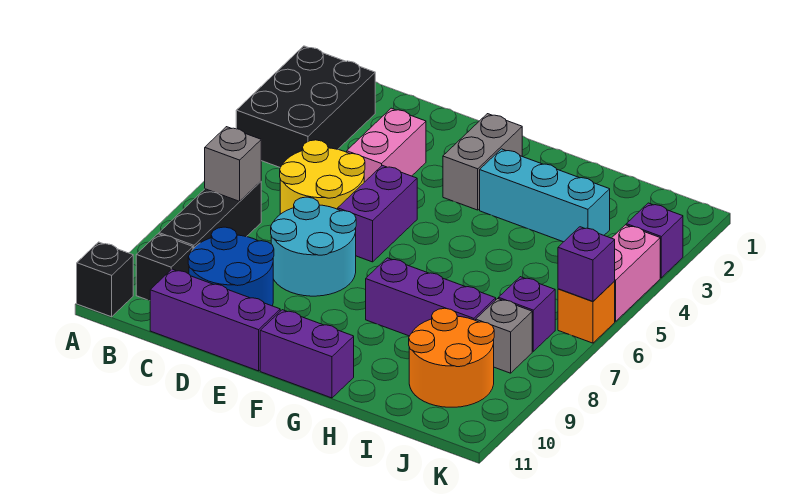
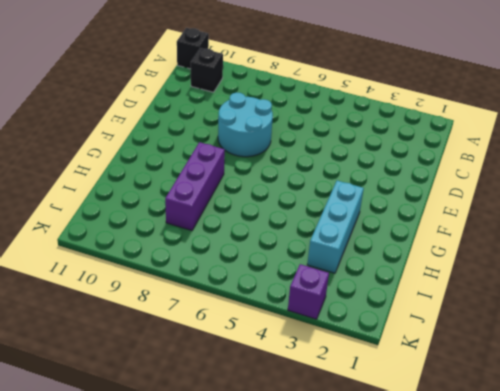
none -> black brick A2:B4 level 1
none -> black brick B7:B9 level 1
none -> yellow round brick C5:D6 level 1

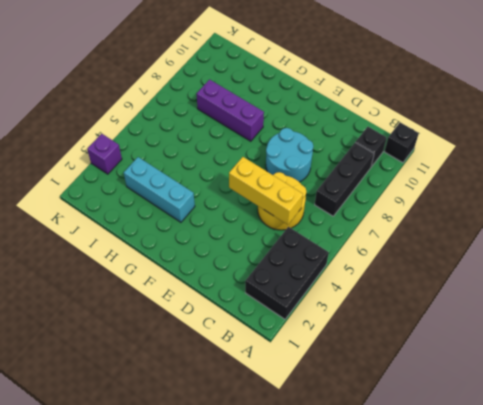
yellow brick C5:E5 level 2 -> none
none -> blue round brick C9:D10 level 1
none -> purple brick C11:E11 level 1
none -> pink brick D3:D4 level 1

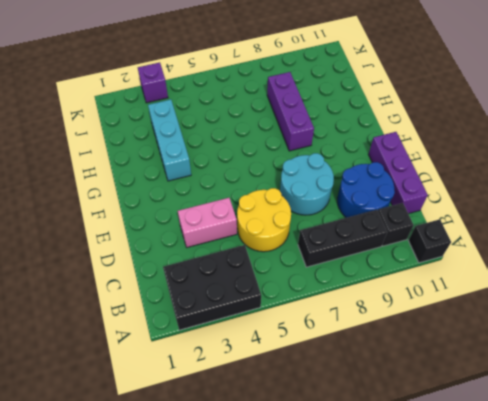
none -> purple brick E5:E6 level 1
none -> grey brick F2:F3 level 1
none -> purple brick F11:G11 level 1

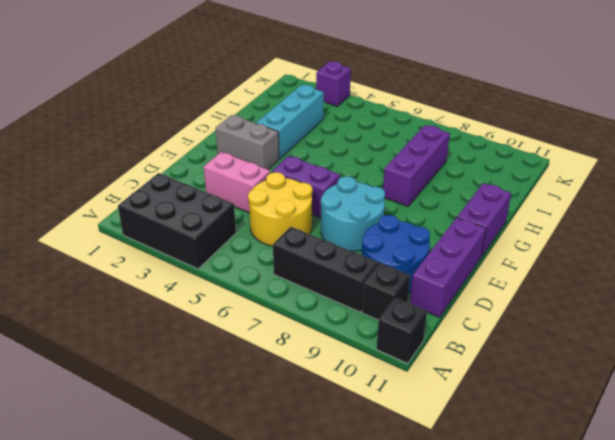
none -> orange round brick I9:J10 level 1
none -> purple brick J7 level 1
none -> grey brick J8 level 1

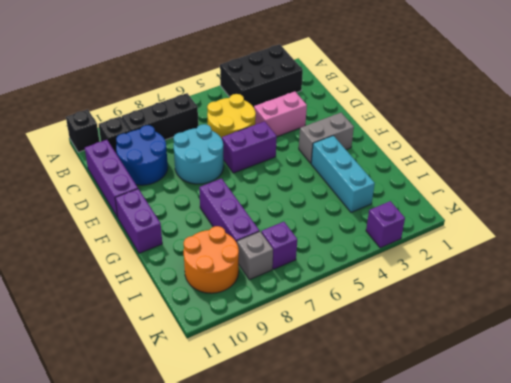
none -> pink brick K4:K5 level 1
none -> orange brick K6 level 1
none -> grey brick B7 level 2

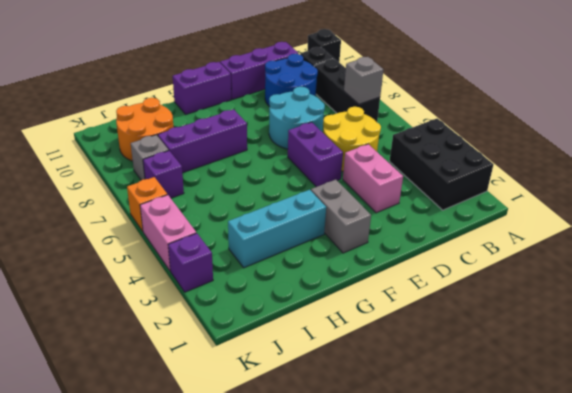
none -> purple brick K6 level 2

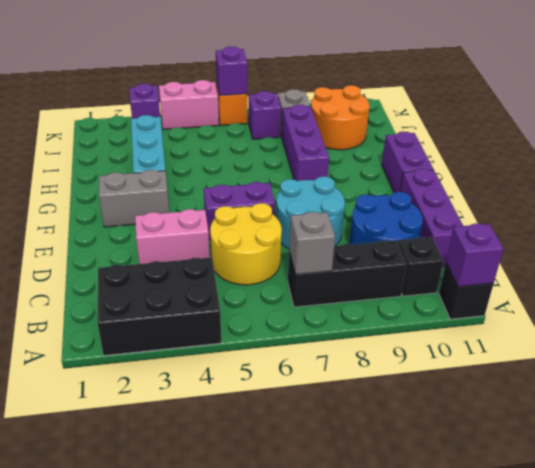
purple brick A11 level 2 -> none

